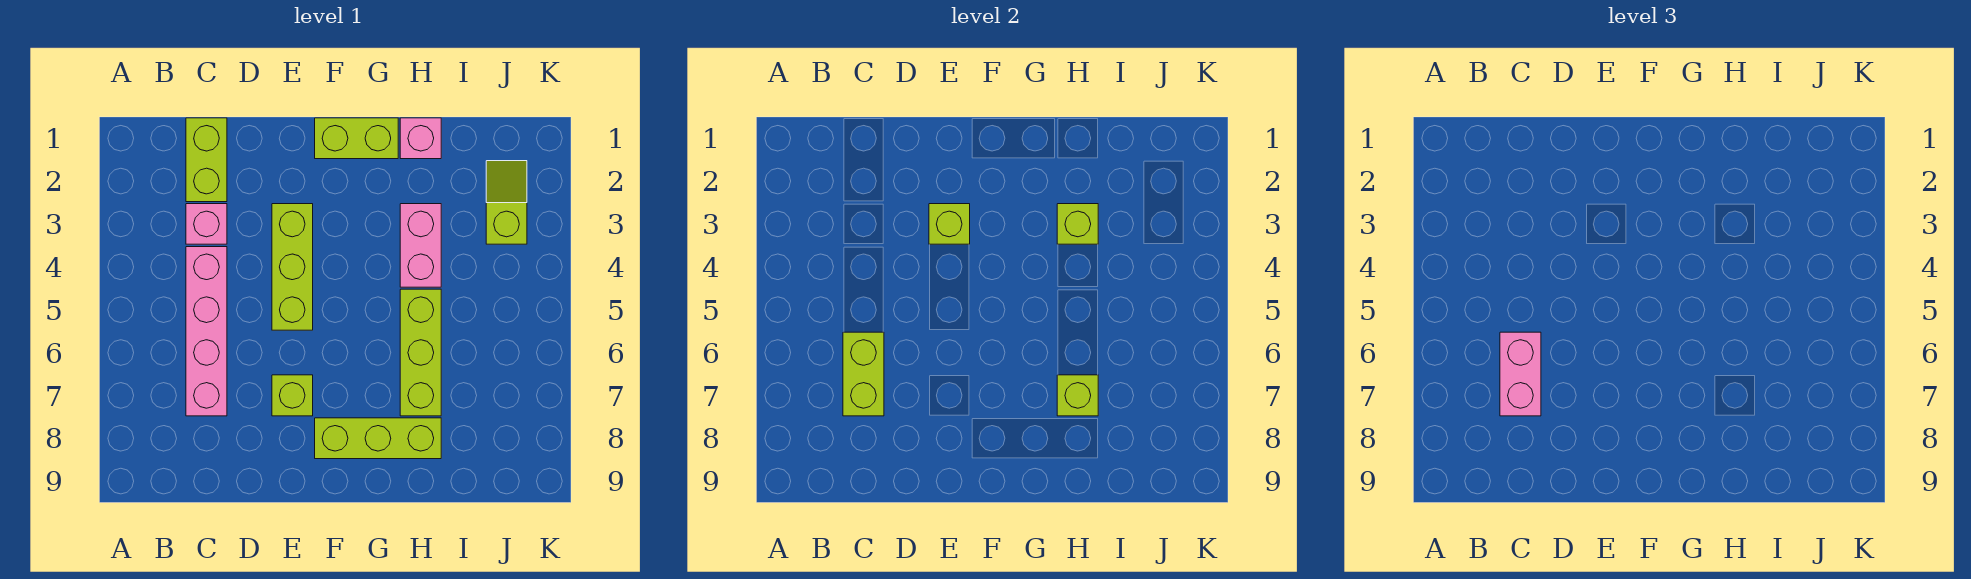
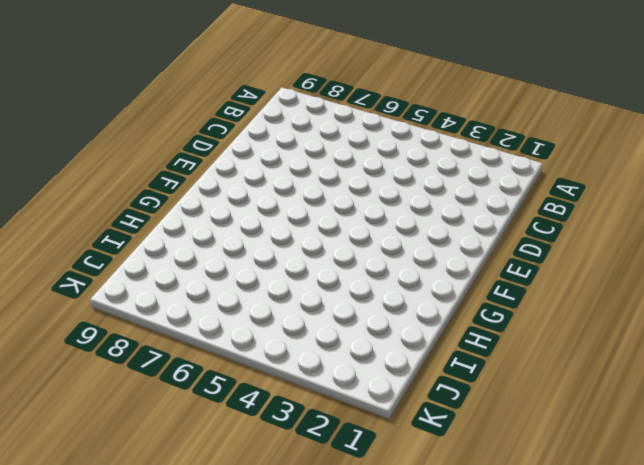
none -> lime brick C1:C2 level 1
none -> pink brick C3 level 1
none -> pink brick C4:C7 level 1

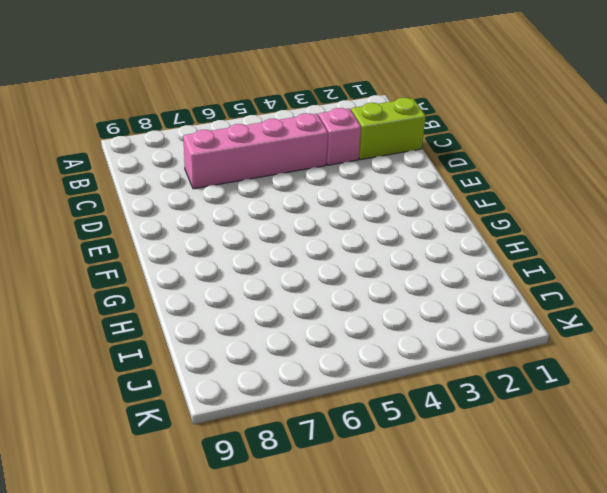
none -> lime brick E3:E5 level 1
none -> lime brick E7 level 1
none -> lime brick F1:G1 level 1

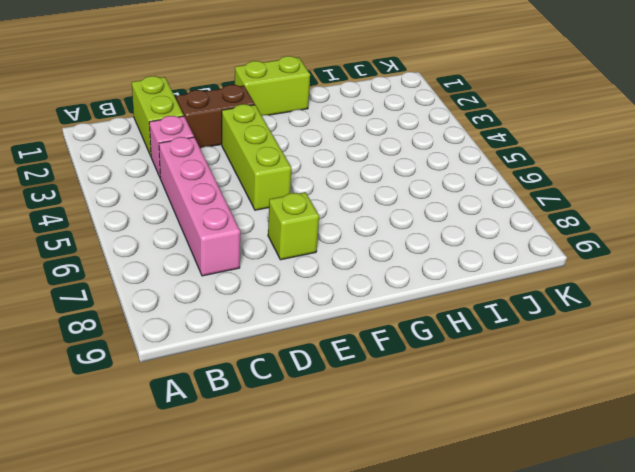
brown brick D2:E2 level 1 -> none
none -> lime brick F8:H8 level 1
none -> pink brick H1 level 1
none -> pink brick H3:H4 level 1

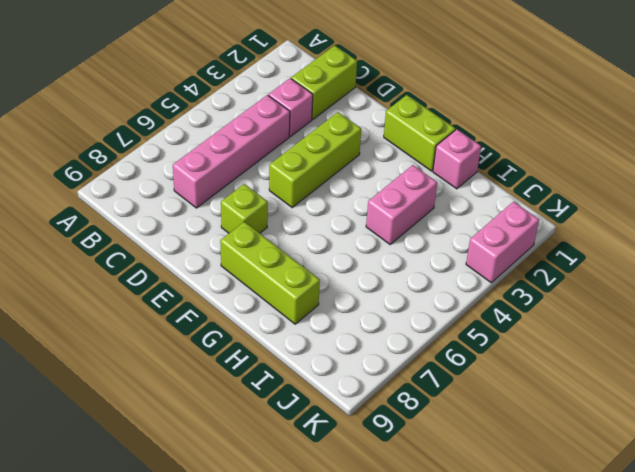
pink brick K2:K3 level 1 -> pink brick C6:C7 level 3
none -> lime brick H5:H7 level 1
none -> lime slope J2:J3 level 1 top 3
none -> lime brick C6:C7 level 2

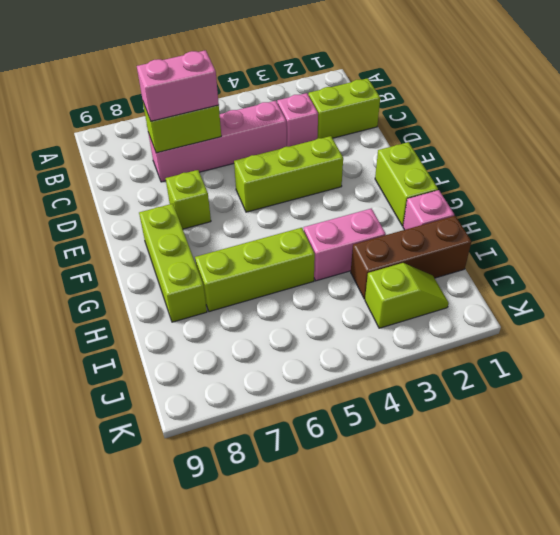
brown brick I1:I3 level 1 -> none
none -> lime brick E3 level 2
none -> lime brick H3 level 2
none -> lime brick H7 level 2

